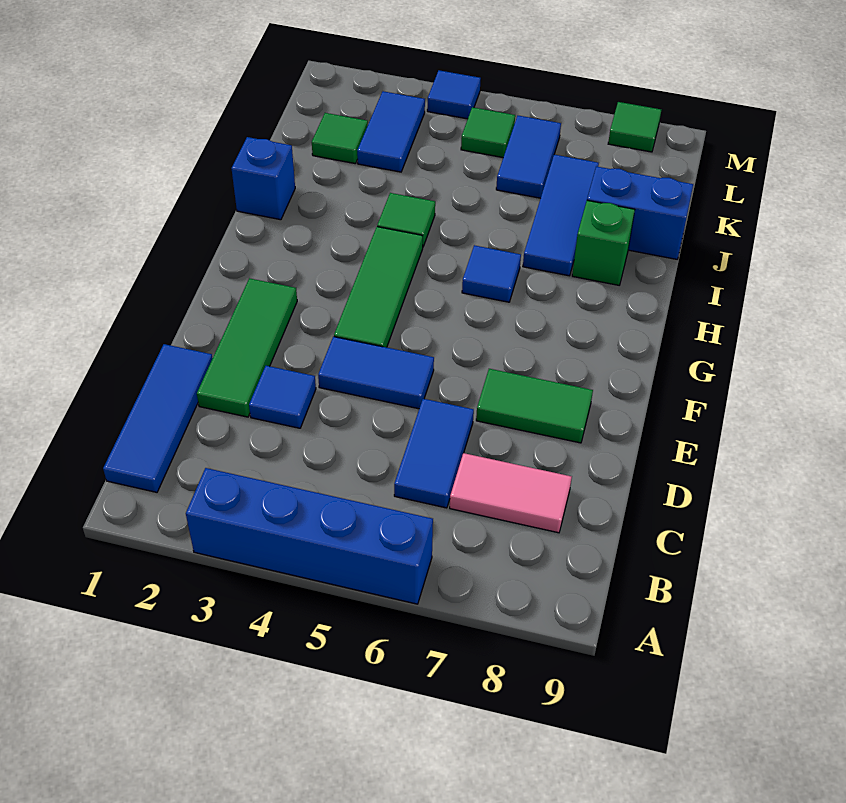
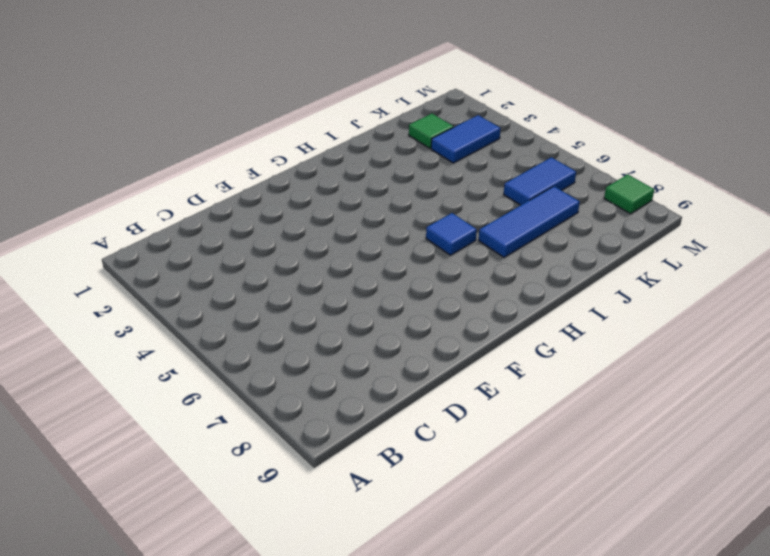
none -> blue brick A3:A6 level 1
none -> blue tile B1:D1 level 1
none -> blue tile C6:D6 level 1

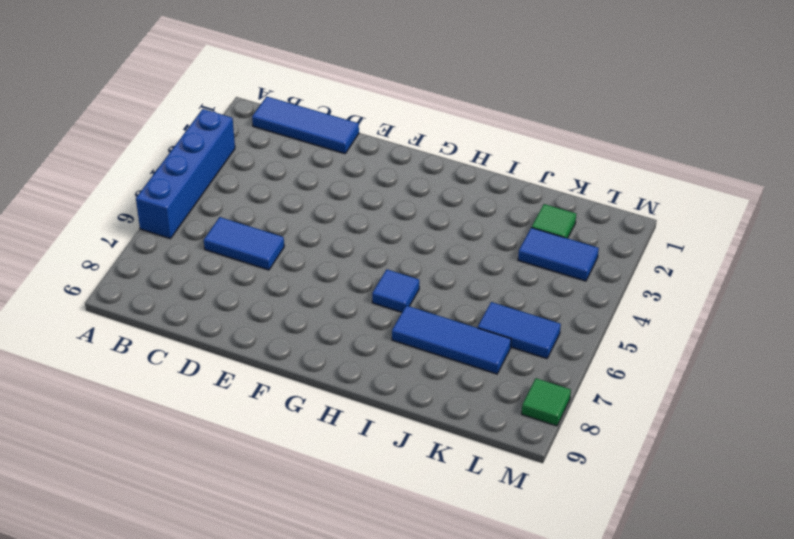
none -> pink tile C7:C8 level 1
none -> green tile D2:F2 level 1
none -> blue tile D3 level 1

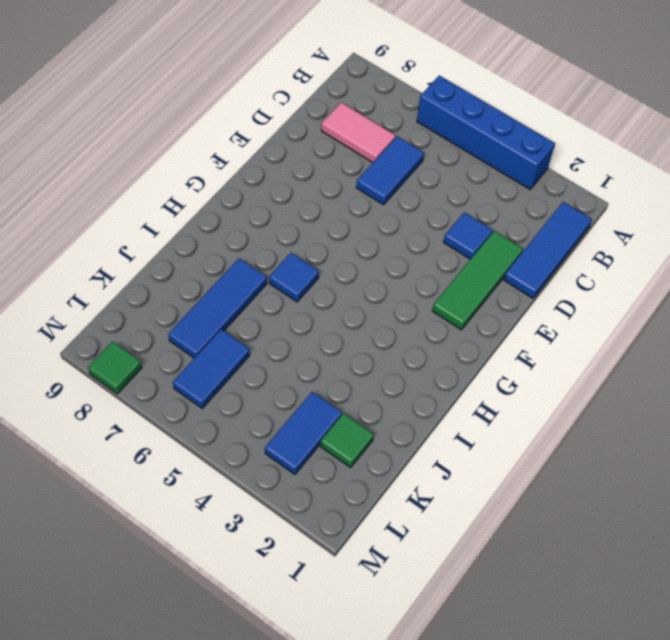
none -> blue tile E4:E5 level 1
none -> green tile E7:E8 level 1
none -> green tile F4:H4 level 1

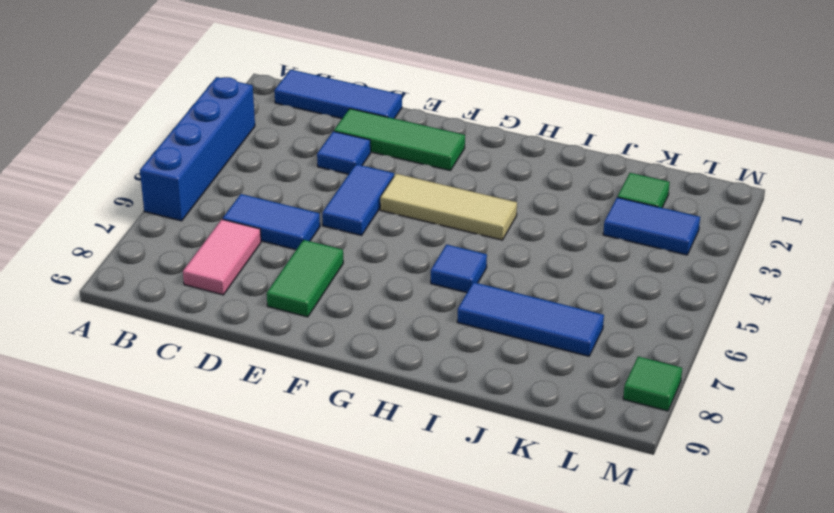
tan tile F4:H4 level 1 -> green tile F4:H4 level 1
none -> blue brick I1 level 1
none -> green tile I4 level 1
none -> green brick I8 level 1

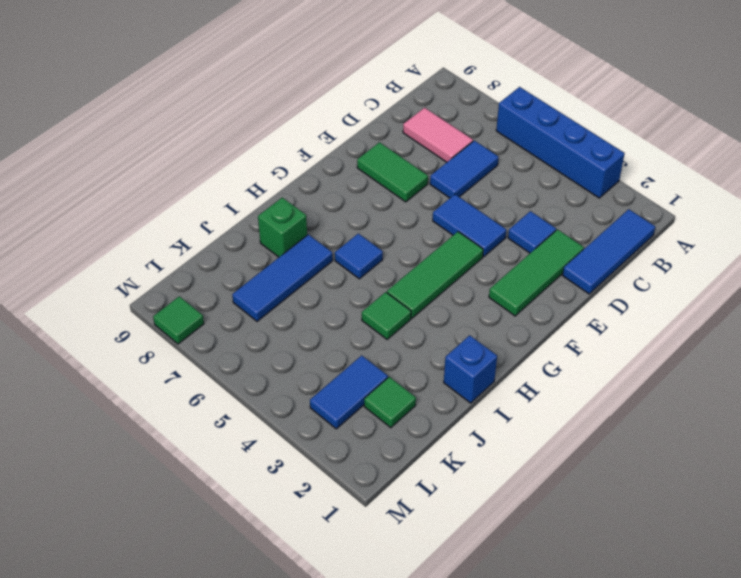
none -> blue brick J8:J9 level 1
none -> blue tile K6:L6 level 1
none -> green tile L5 level 1

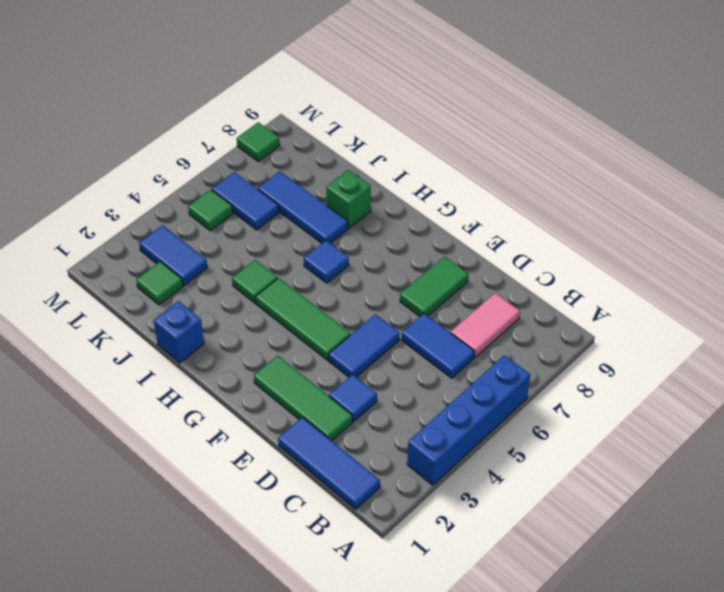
none -> blue brick J8:J9 level 1
none -> blue tile M4 level 1

